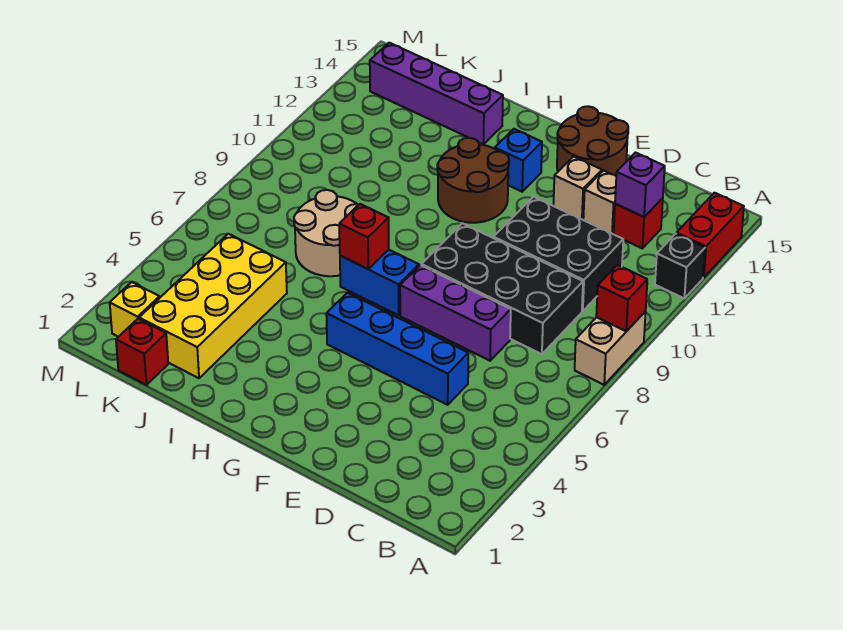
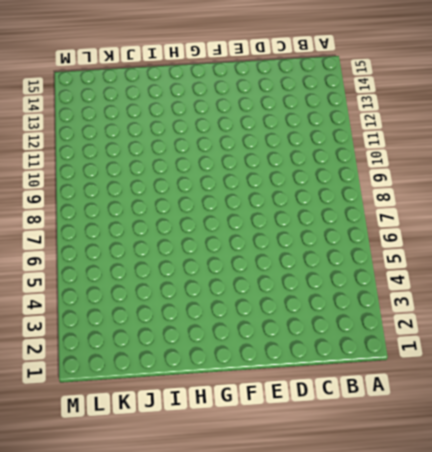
none -> tan brick A8:A9 level 1
none -> black brick A12 level 1
none -> red brick A13:A14 level 1

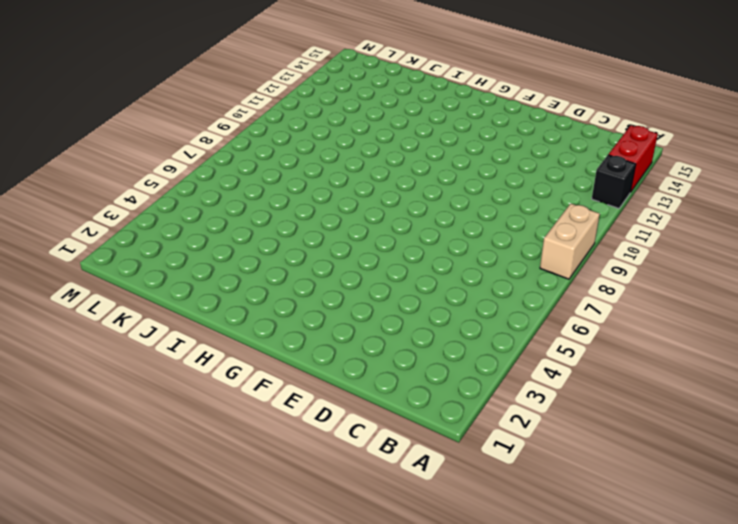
none -> black brick C8:F9 level 1
none -> black brick C10:E11 level 1
none -> red brick C13 level 1

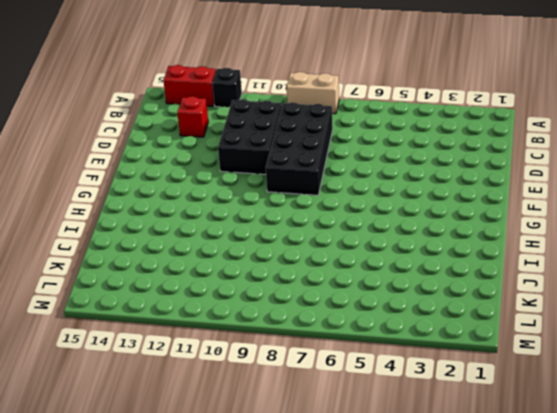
none -> blue brick D5:G5 level 1
none -> purple brick D7:F7 level 1
none -> tan brick D13 level 1

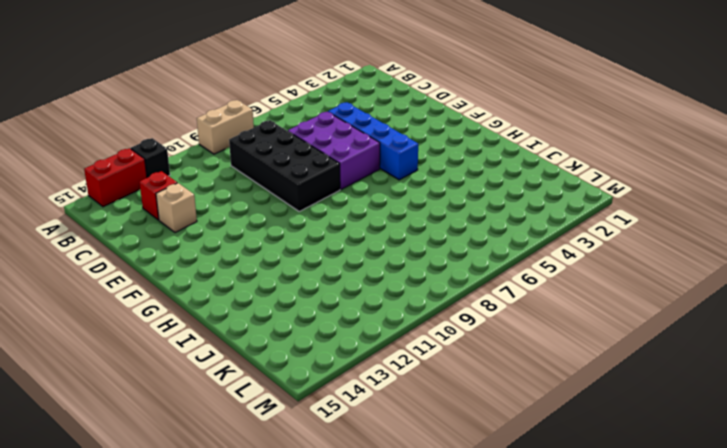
purple brick D6:F7 level 1 -> purple brick D7:F7 level 1
none -> black brick C10:E11 level 1
none -> tan brick E13 level 1
none -> brown round brick E14:F15 level 1

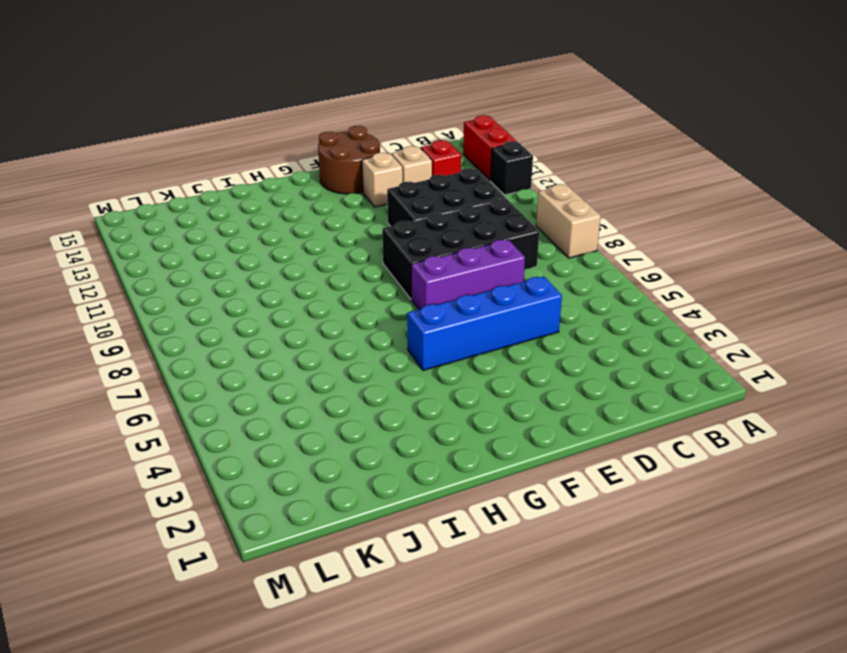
none -> blue brick G7:H7 level 1
none -> brown round brick G11:H12 level 1
none -> blue brick G13 level 1

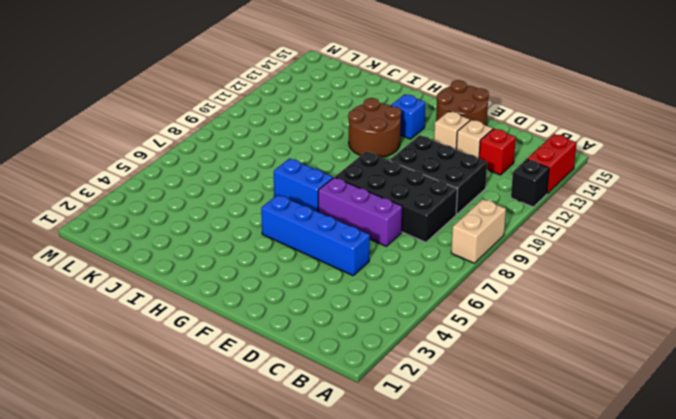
none -> tan round brick I7:J8 level 1
none -> purple brick I14:L14 level 1
none -> yellow brick J2:K5 level 1

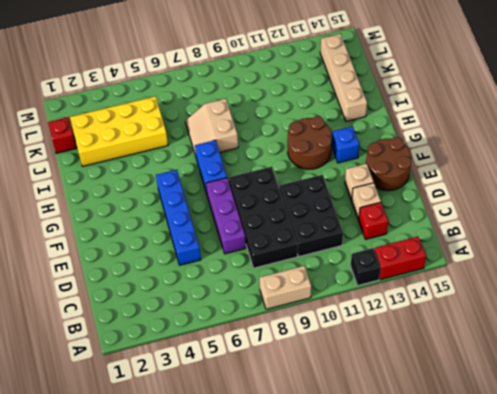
tan slope I7:J8 level 1 top 8 -> tan round brick I7:J8 level 1
tan brick I14:L14 level 1 -> purple brick I14:L14 level 1
none -> yellow brick L2 level 1
none -> red brick A9 level 2
none -> purple brick C13 level 2

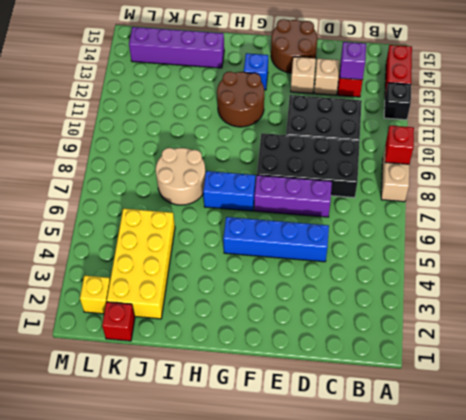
none -> red brick H7 level 2

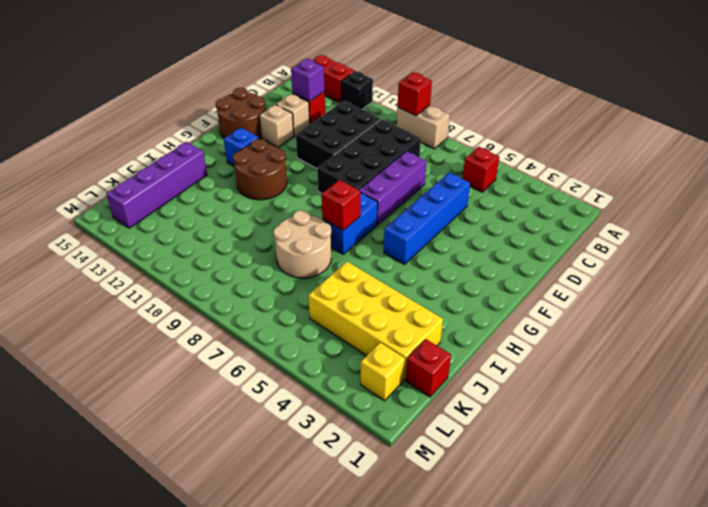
red brick B5 level 1 -> none

